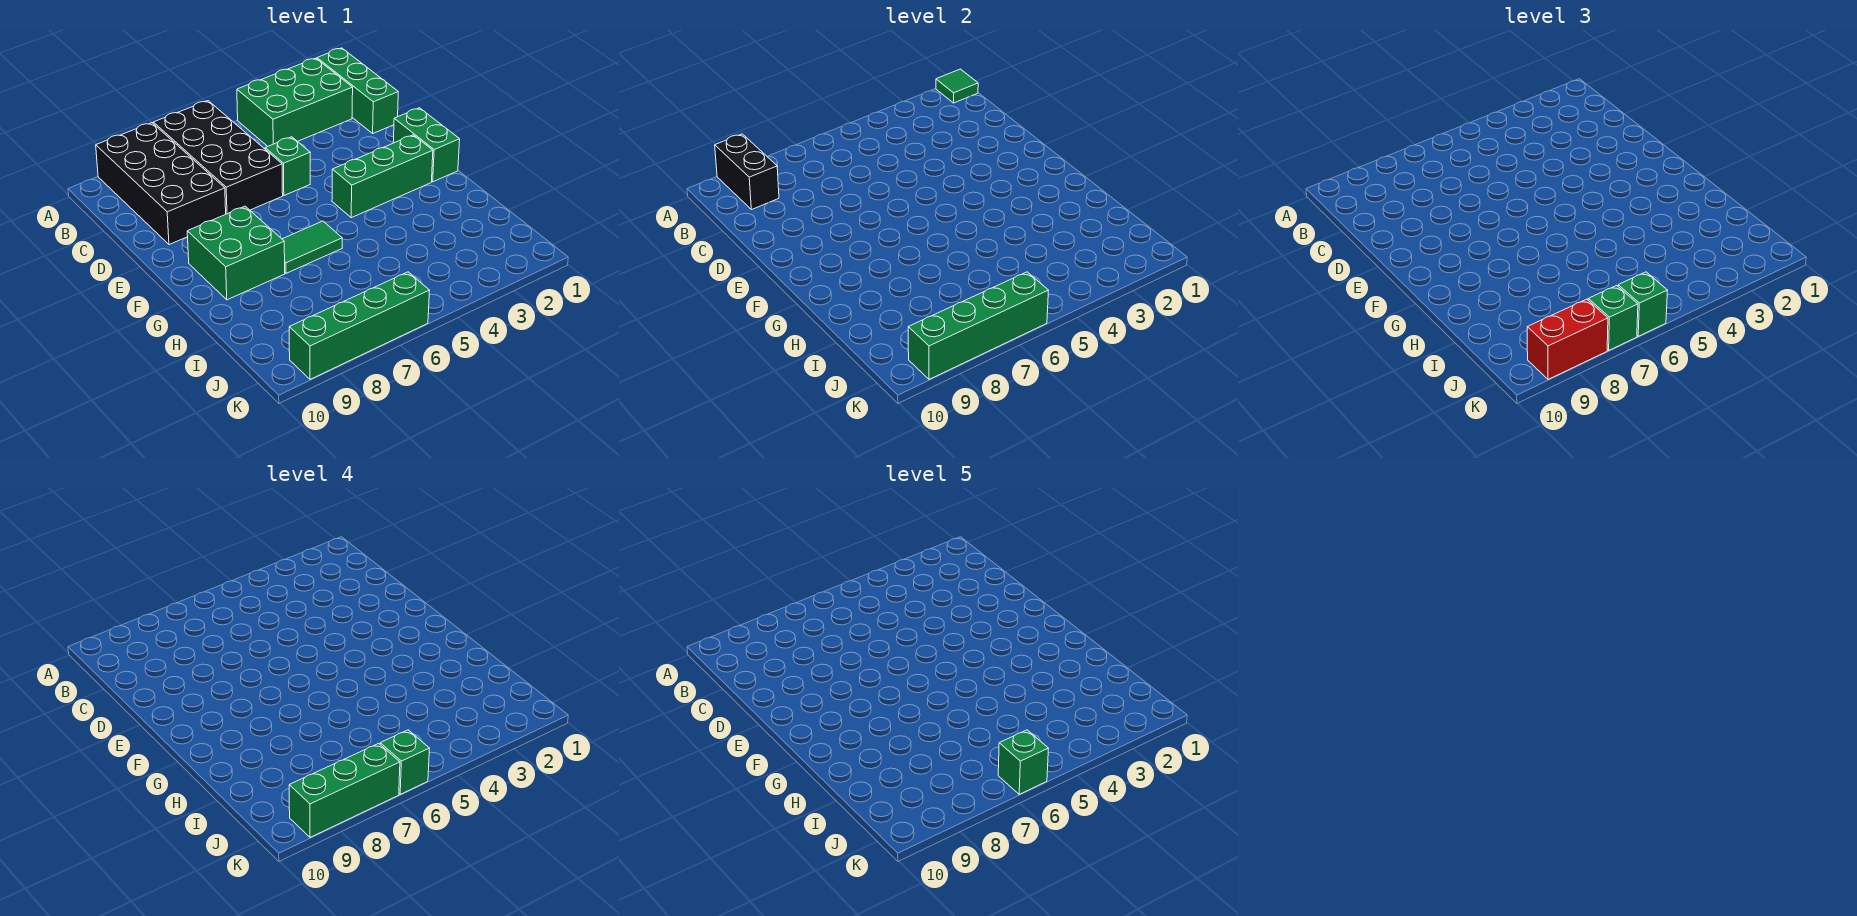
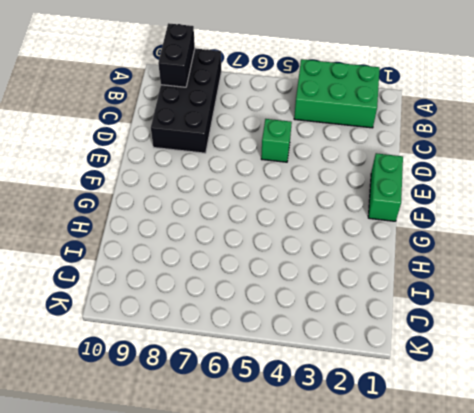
none -> green brick A1:C1 level 1
none -> black brick A6:D7 level 1
none -> green brick F2:F4 level 1

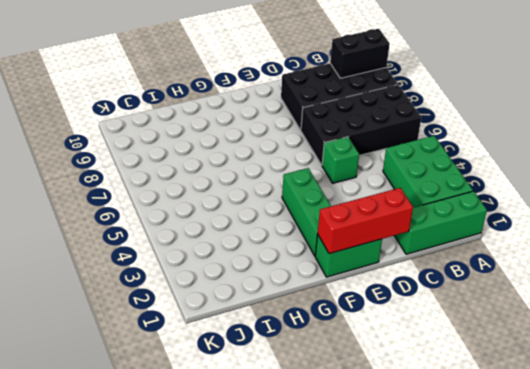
red brick D1:F1 level 2 -> none
none -> green brick F8:G9 level 1
none -> green tile G6:G7 level 1
none -> green brick K6:K9 level 1

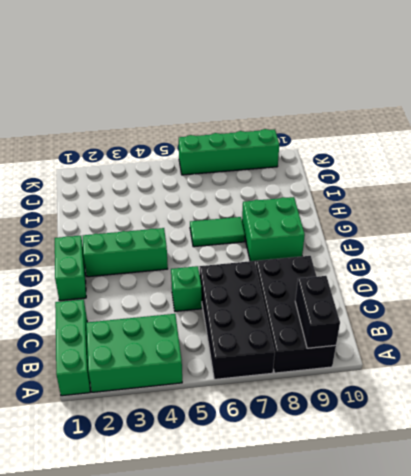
none -> green tile A1 level 2
none -> green brick K6:K9 level 2
none -> green brick K6 level 3

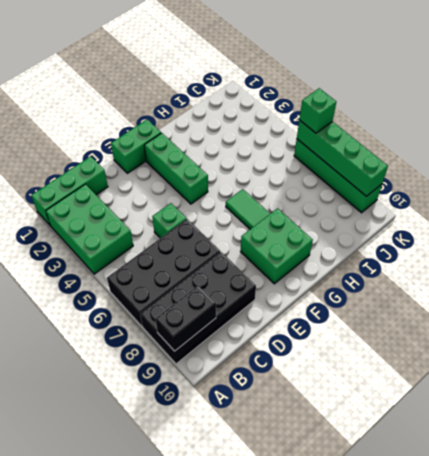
none -> green tile A1 level 2
none -> green brick K7 level 3
none -> red brick K8:K9 level 3

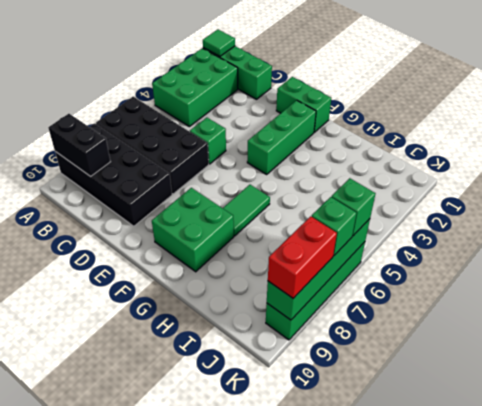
none -> green brick K6 level 4
none -> green brick K7:K9 level 4
none -> green brick K6 level 5

